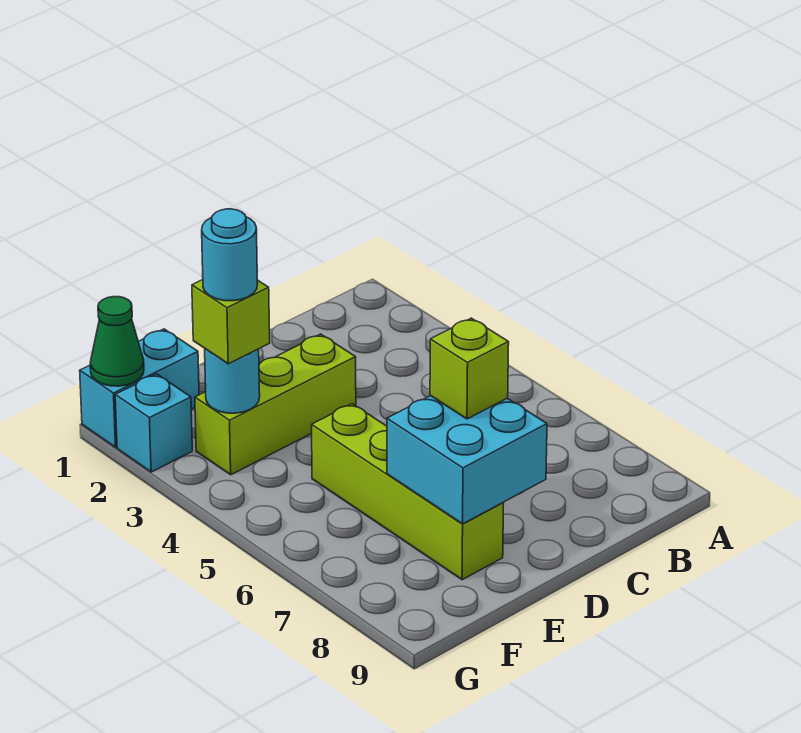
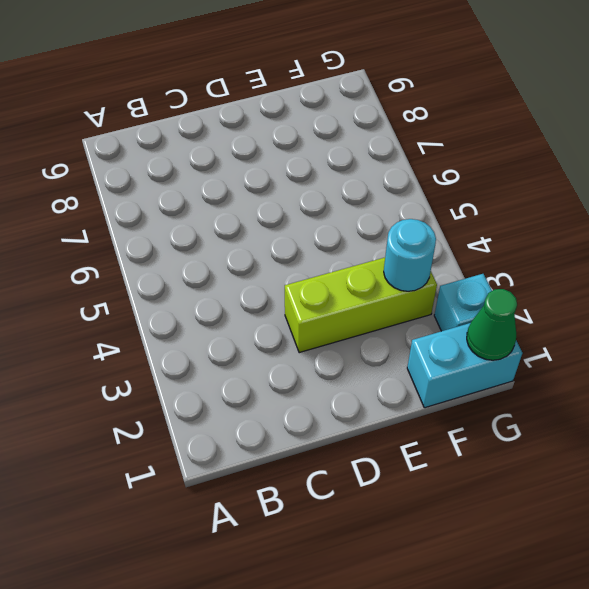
none -> lime brick E5:E8 level 1
none -> cyan brick D7:E8 level 2

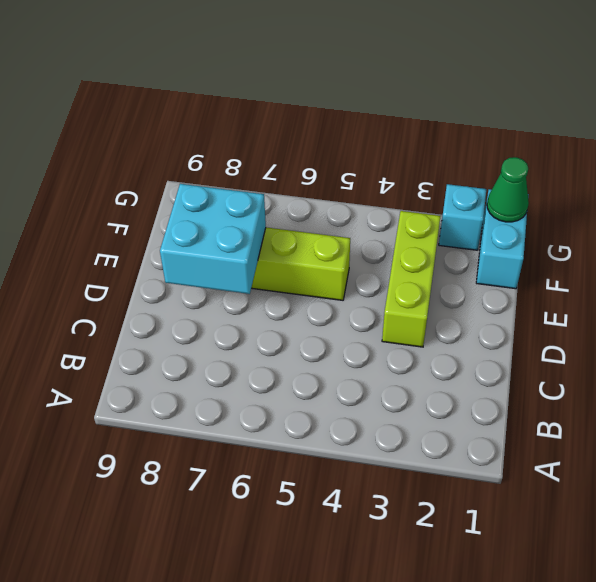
none -> cyan round brick F3 level 2
none -> lime brick D7 level 3

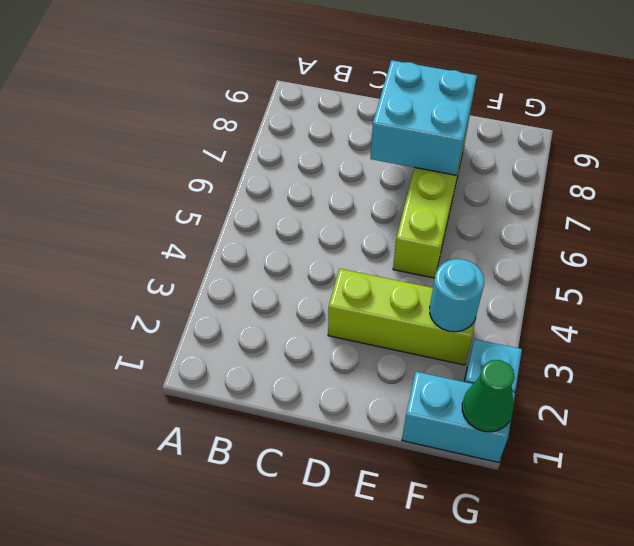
none -> lime brick D7 level 3
none -> lime brick F3 level 3

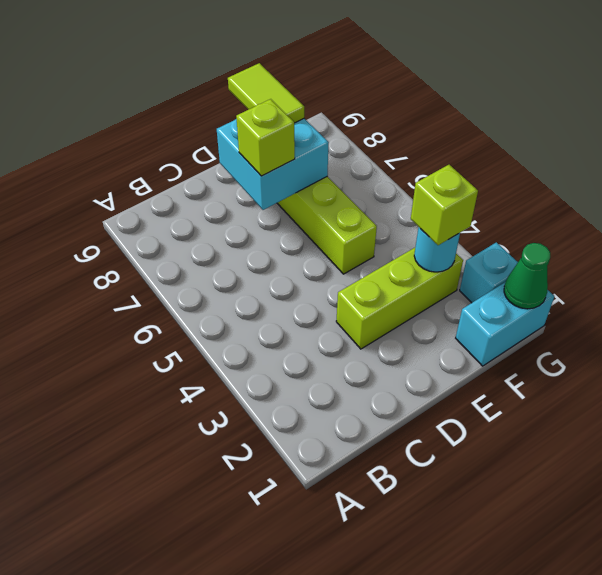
lime tile E8:E9 level 3 -> none
none -> cyan round brick F3 level 4

